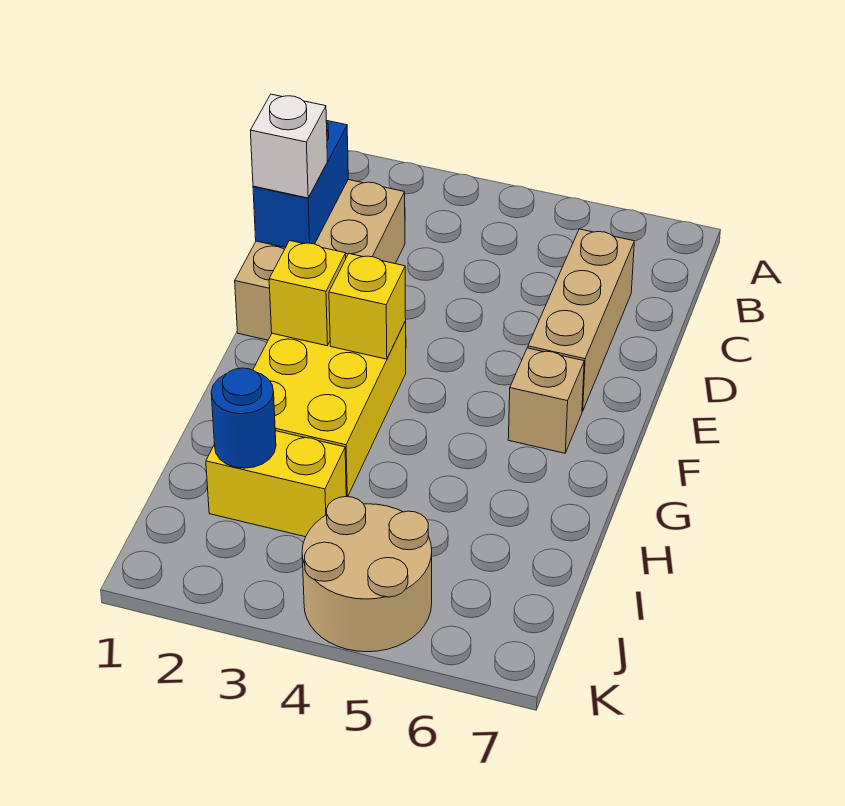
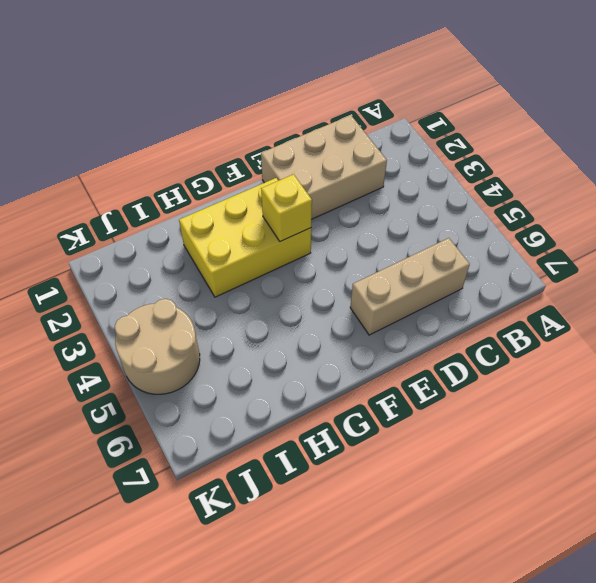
none -> tan brick F6 level 1
none -> yellow brick I2:I3 level 1

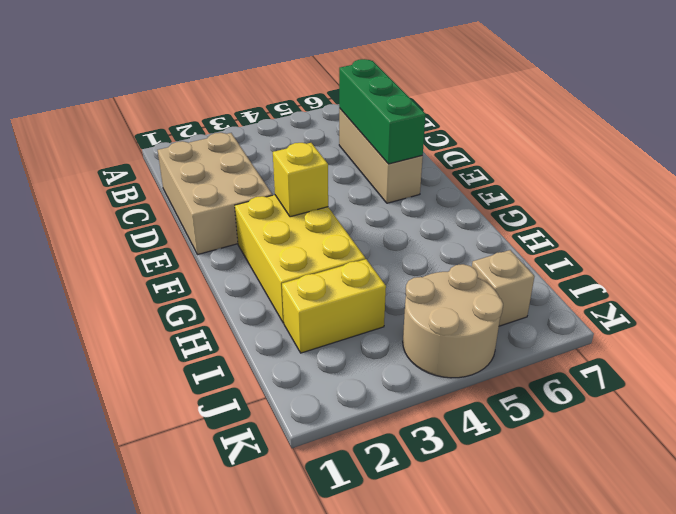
green brick C6:E6 level 2 -> none
tan brick J6 level 1 -> tan brick F6 level 1
none -> blue brick C1:D1 level 2
none -> yellow brick F2 level 2

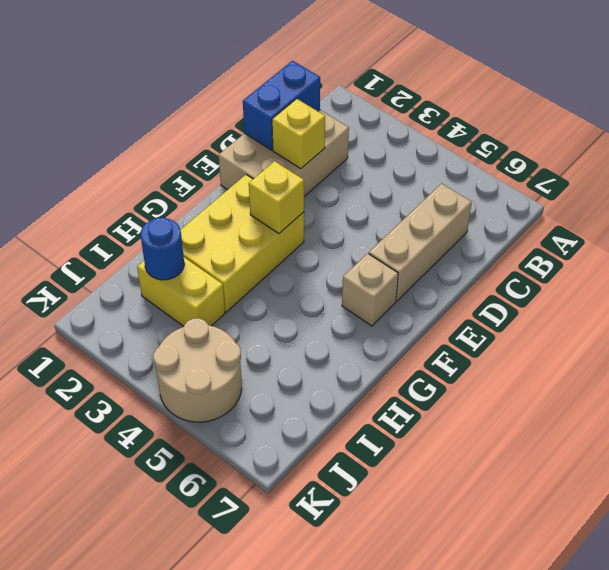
yellow brick D2 level 2 -> yellow brick F2 level 2
none -> white brick D1 level 3

